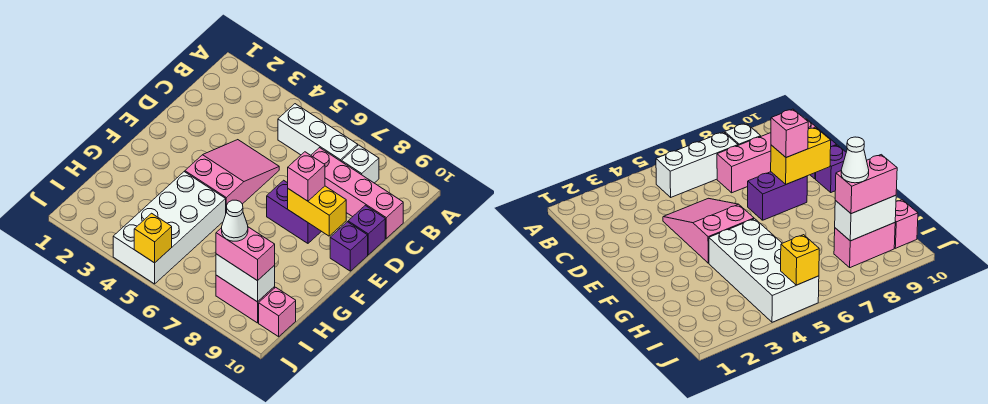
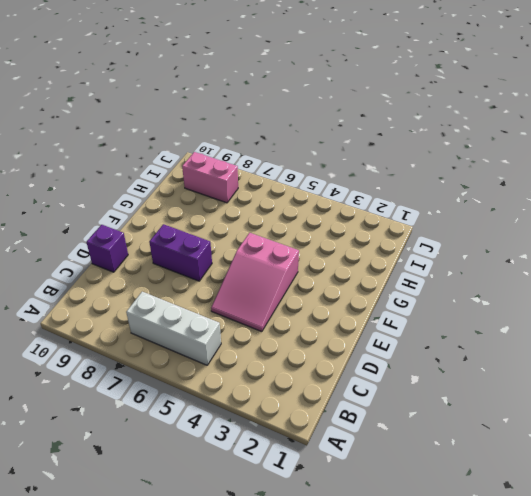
none -> white brick B8 level 1
none -> pink brick C7:C10 level 1
none -> purple brick E10 level 1

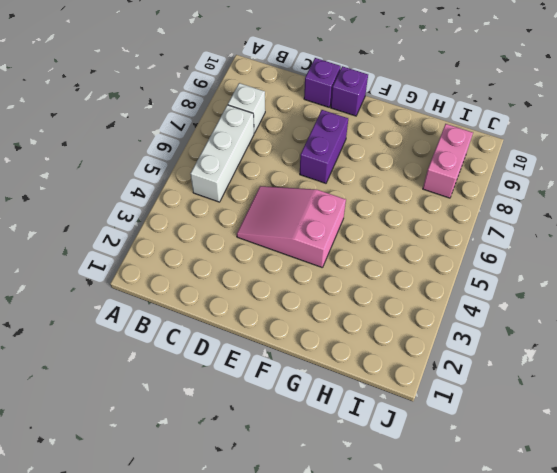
none -> pink brick C7:C10 level 1
none -> white brick G4:J5 level 1
none -> pink brick I10 level 1

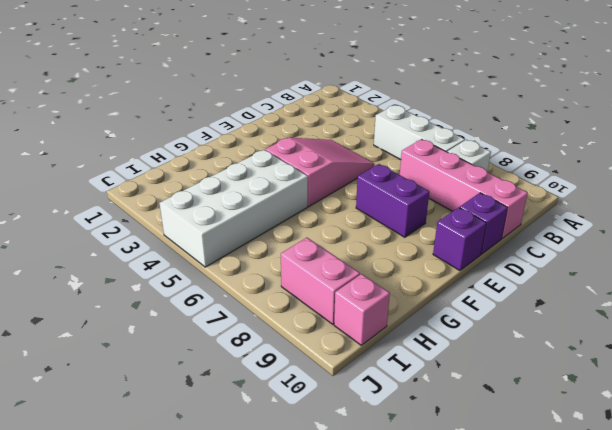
none -> yellow brick E8:E9 level 2
none -> white brick I8:I9 level 2
none -> yellow brick J5 level 2

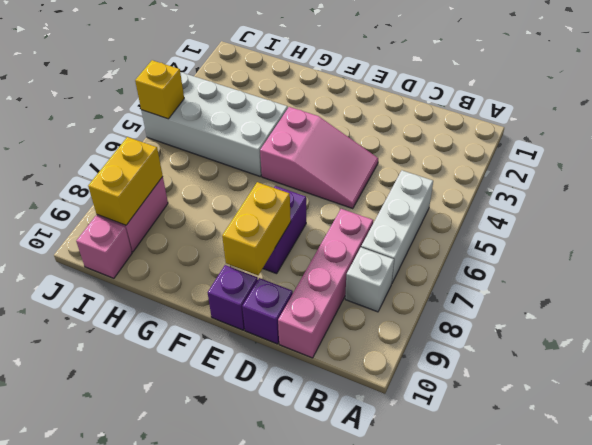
yellow brick I8:I9 level 2 -> white brick I8:I9 level 2
none -> pink brick E8 level 3
none -> pink brick I8:I9 level 3
none -> white cone I8 level 4

